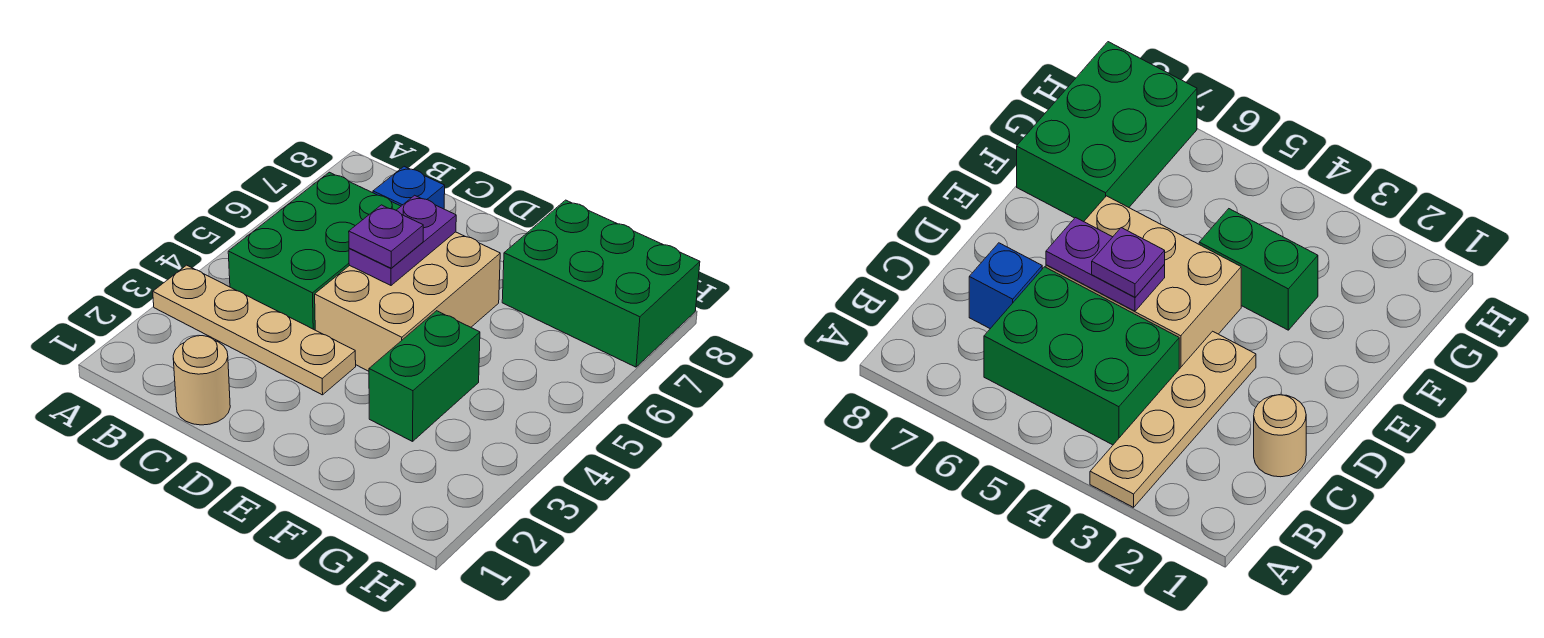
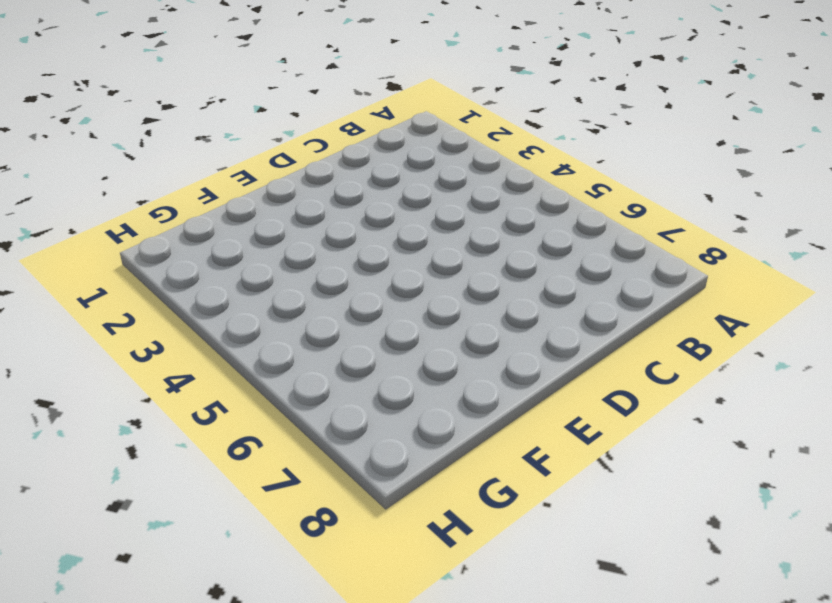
none -> tan plate A3:D3 level 1
none -> green brick B4:C6 level 1

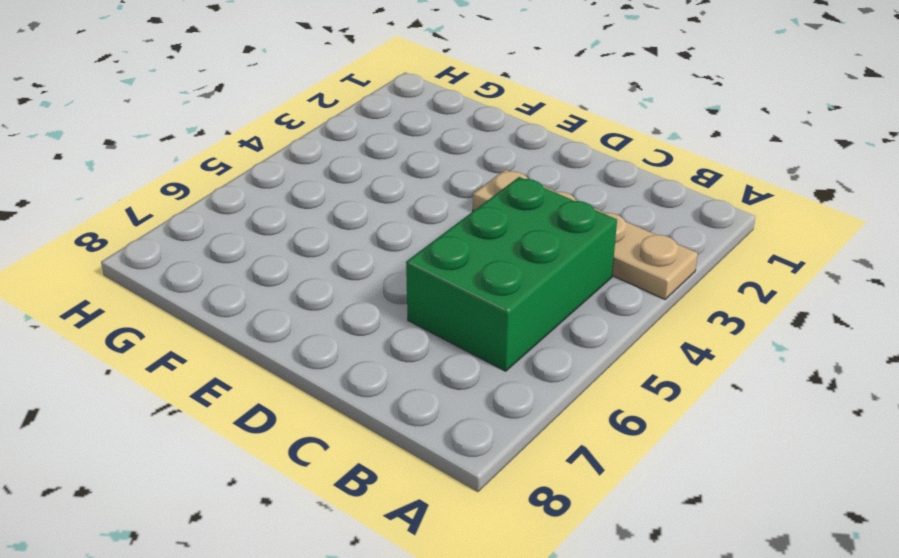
none -> tan round brick C1 level 1
none -> blue brick C7 level 1

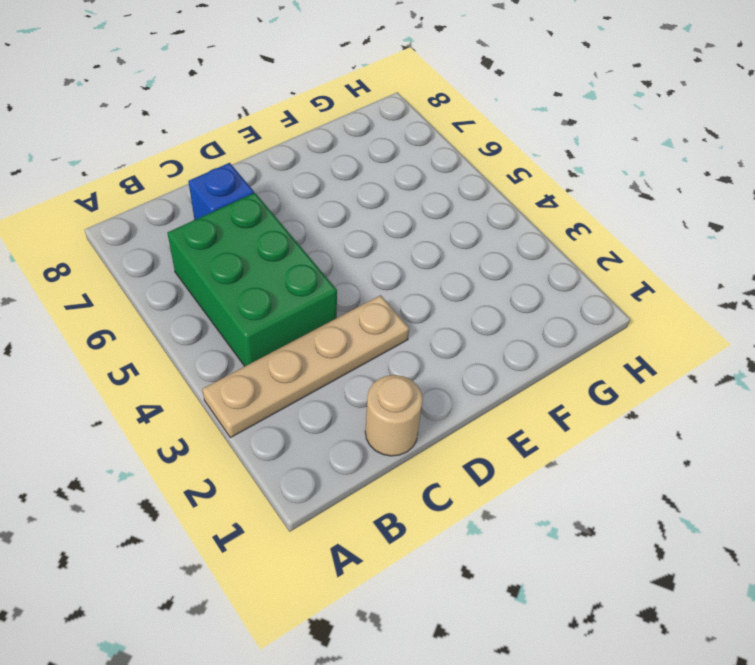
none -> tan brick D4:E6 level 1
none -> green brick F3:F4 level 1

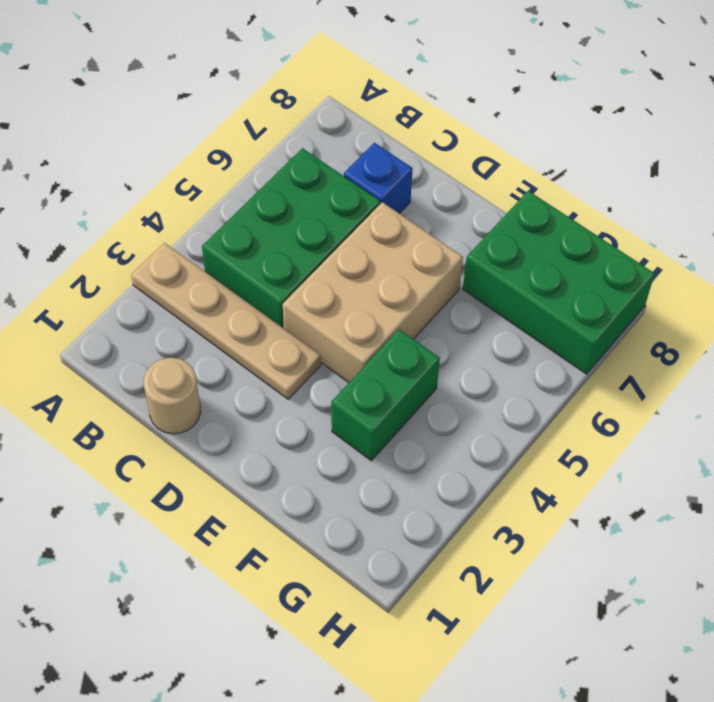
none -> purple plate D5:D6 level 2
none -> purple plate D5 level 3

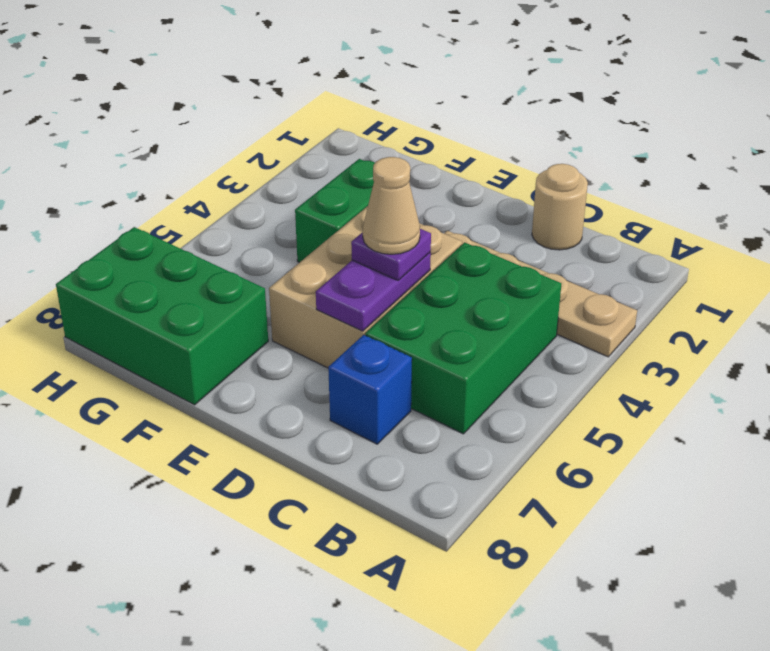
tan cone D5 level 4 -> none

